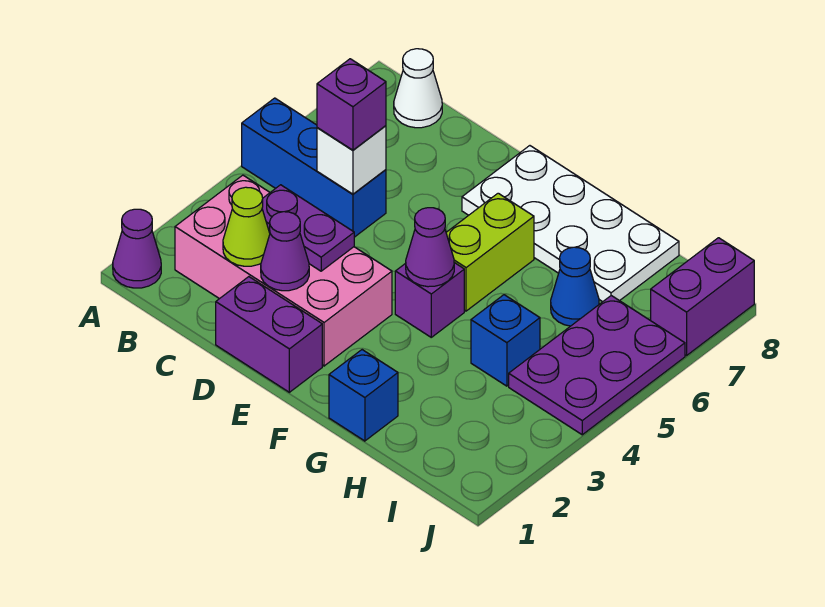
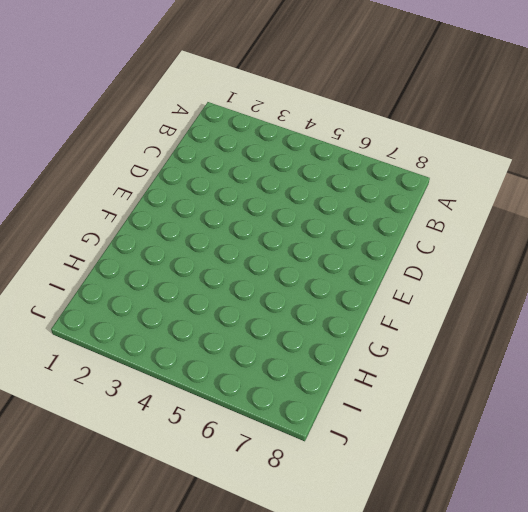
none -> purple cone A1 level 1
none -> blue brick A5:C5 level 1
none -> pink brick B2:E3 level 1

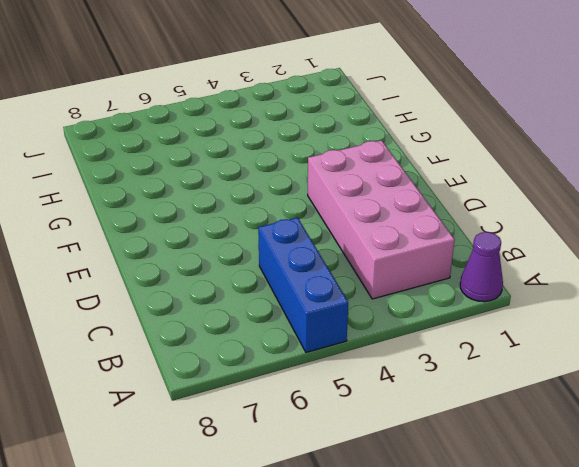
none -> white cone B8 level 1
none -> purple brick D1:E1 level 1
none -> white plate E7:H8 level 1

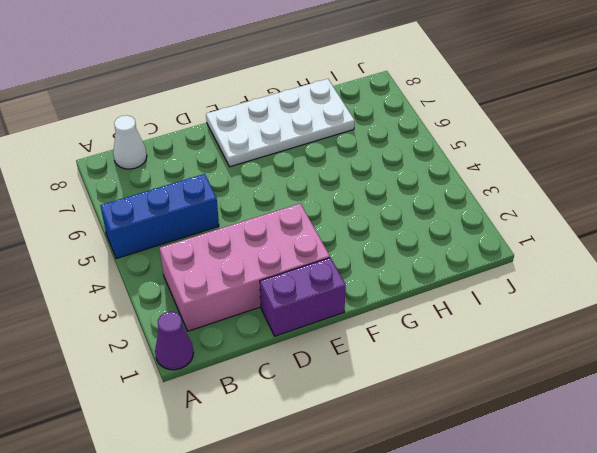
none -> purple brick F4 level 1
none -> lime brick F5:F6 level 1
none -> blue brick G1 level 1

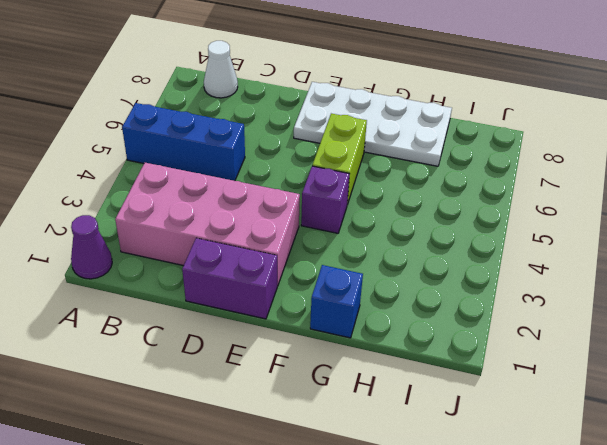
none -> blue brick H4 level 1
none -> blue cone H6 level 1
none -> purple plate I4:J6 level 1

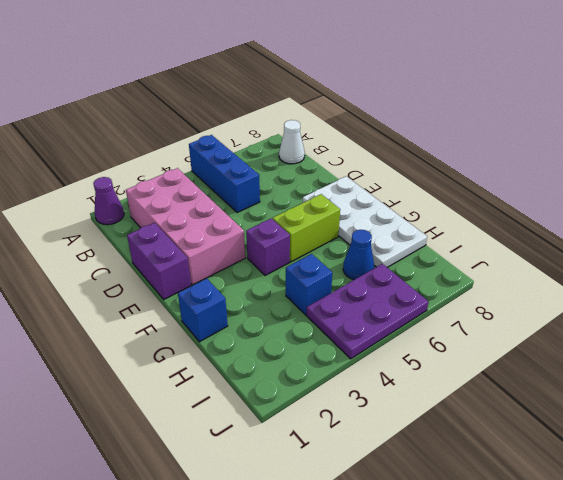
none -> purple brick J7:J8 level 1
none -> lime cone C2 level 2
none -> purple plate C3:D3 level 2

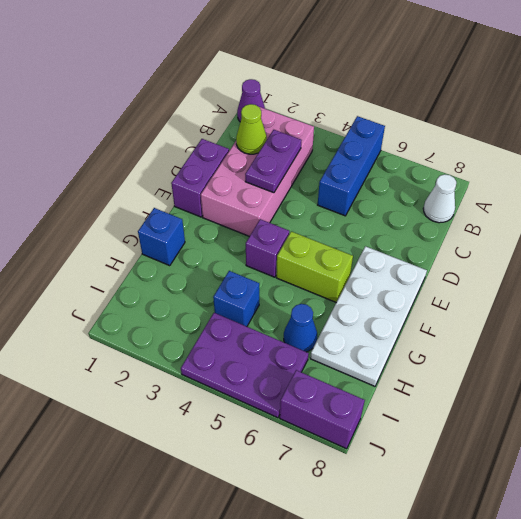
none -> white brick C5 level 2
none -> purple cone D2 level 2
none -> purple cone F4 level 2

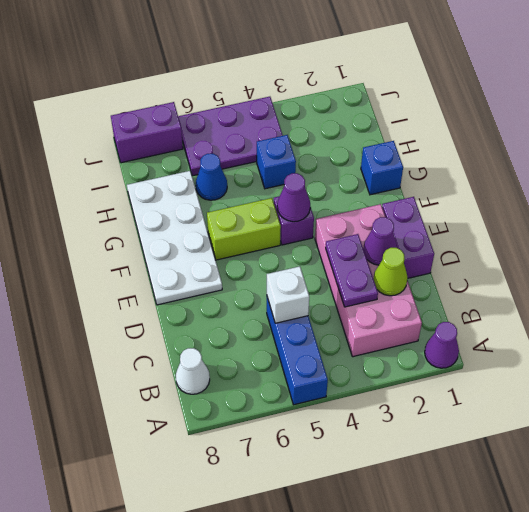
none -> purple brick C5 level 3

